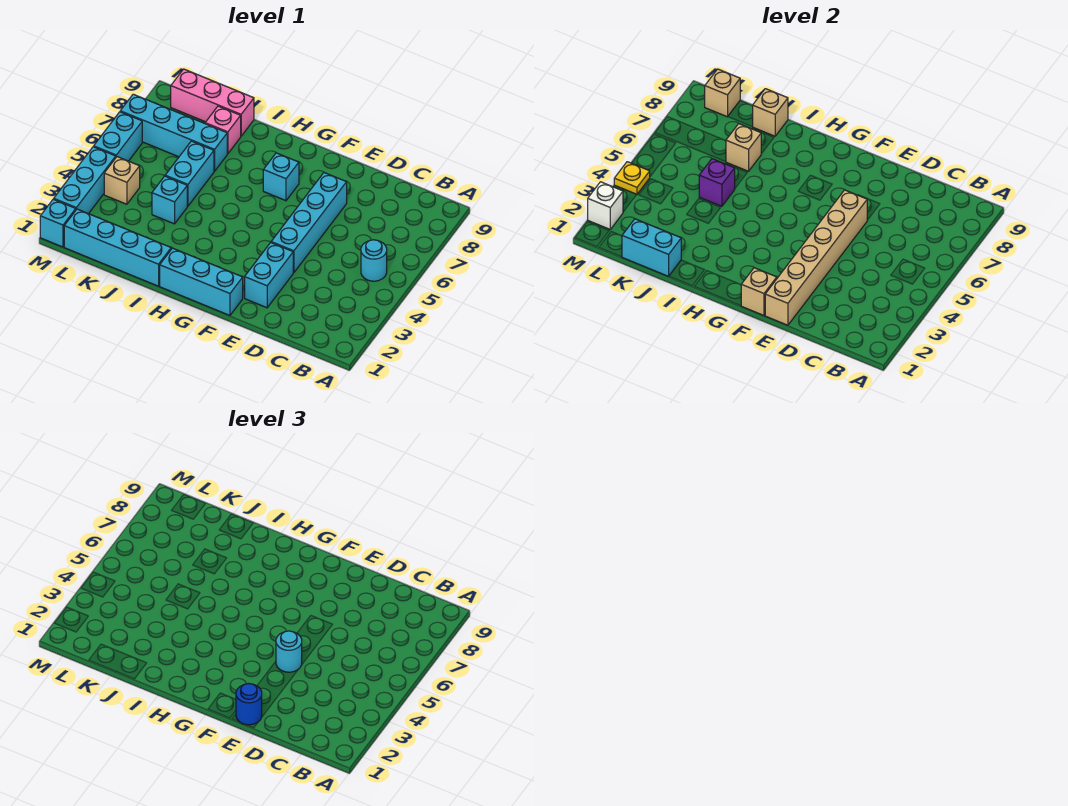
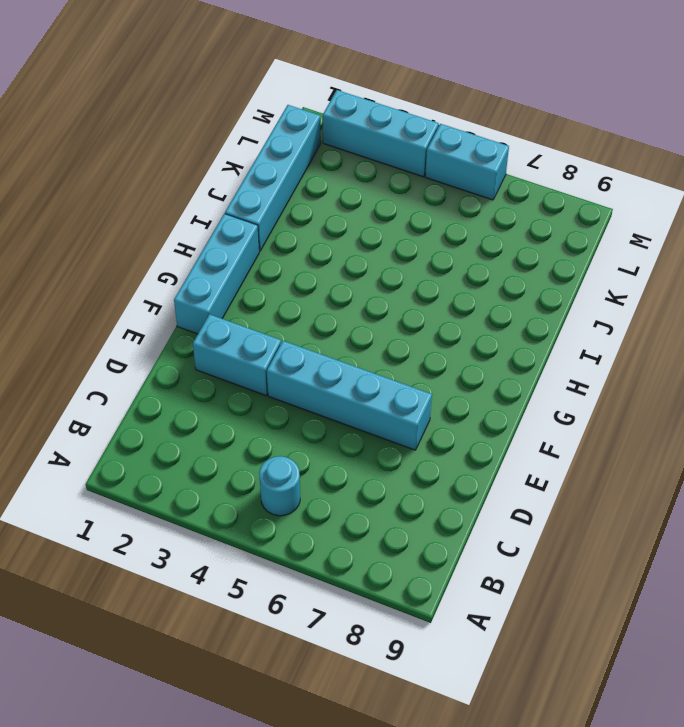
none -> cyan brick G7 level 1
none -> cyan brick J4 level 1
none -> cyan brick J5:J6 level 1

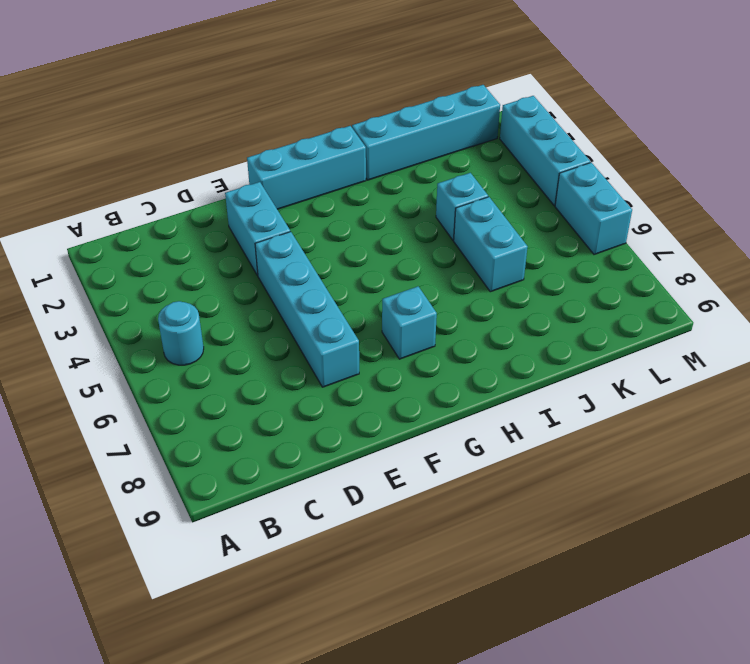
none -> cyan brick J7:M7 level 1
none -> pink brick J8 level 1
none -> pink brick J9:L9 level 1

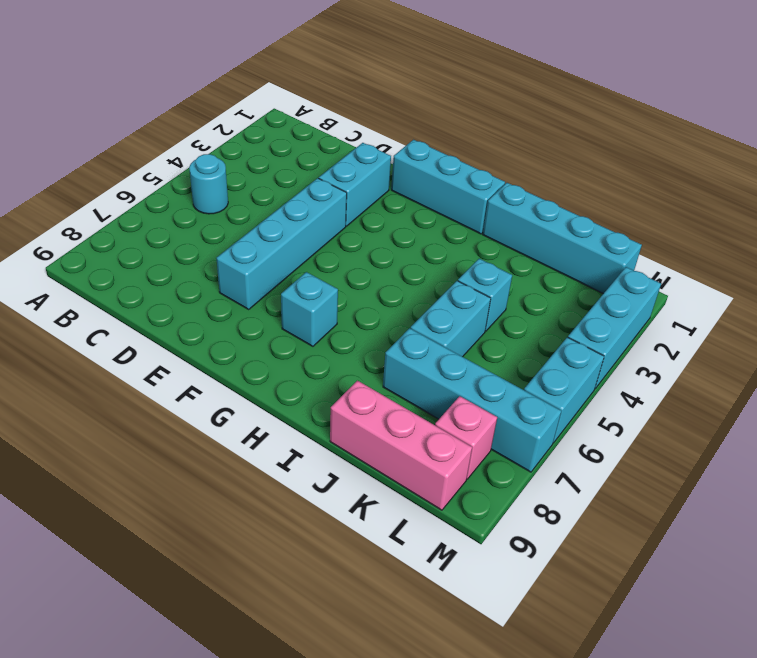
pink brick L8 level 1 -> pink brick J8 level 1
none -> tan brick L4 level 1
none -> cyan brick M1 level 1
none -> tan brick E1:E6 level 2

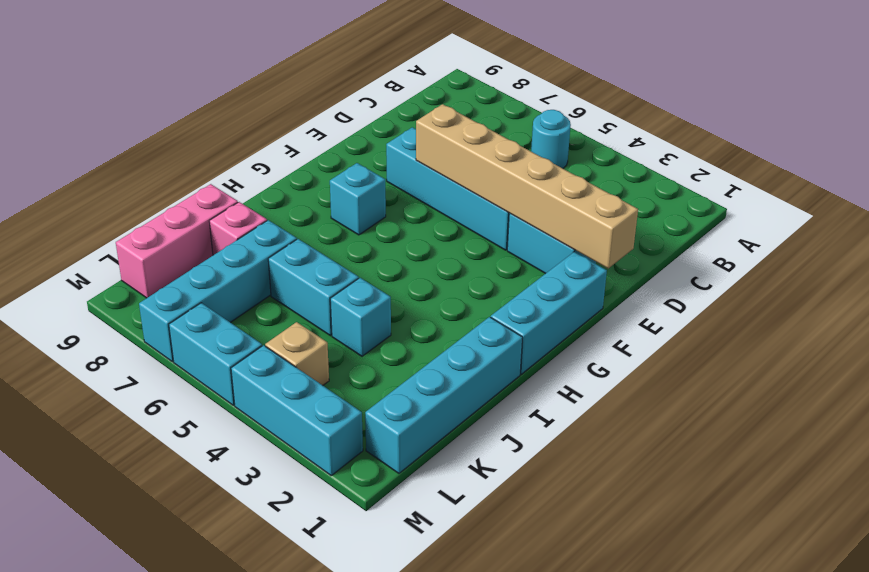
none -> cyan brick M1 level 1
none -> tan brick F1 level 2
none -> cyan brick J1:K1 level 2

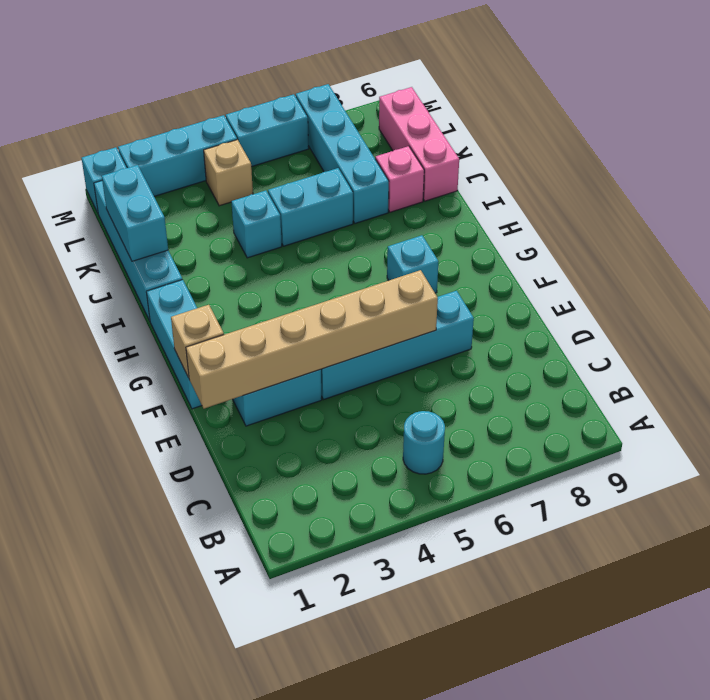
none -> purple brick J5 level 2
none -> tan brick J7 level 2
none -> tan brick J9 level 2

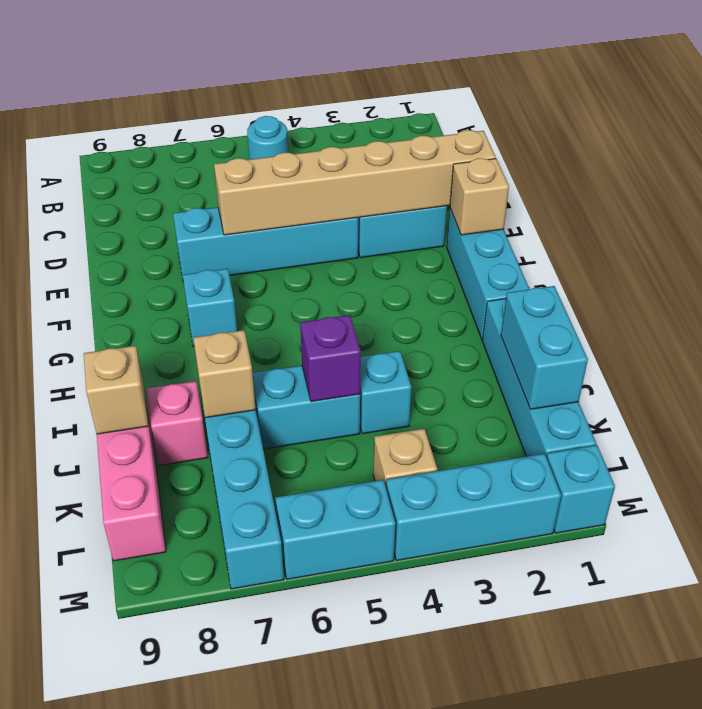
none -> tan brick L9 level 2
none -> white brick M2 level 2
none -> yellow plate M4 level 2

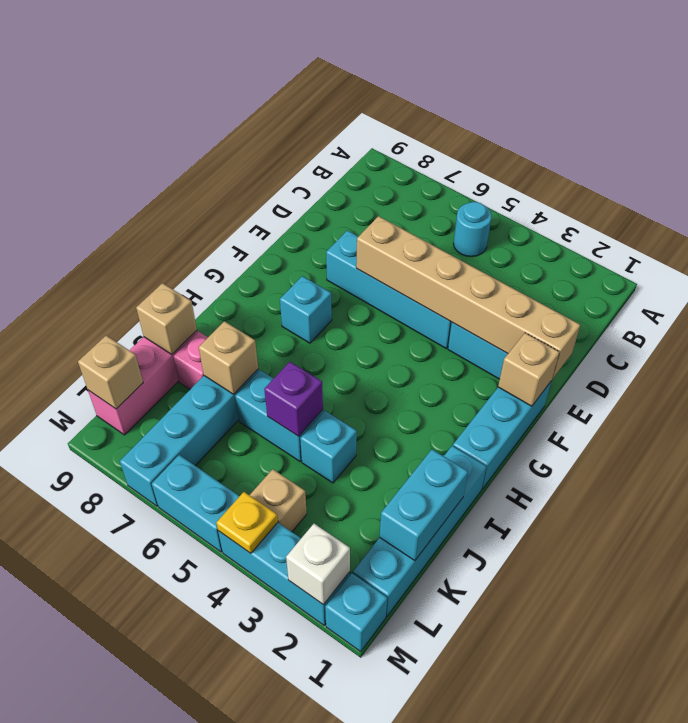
none -> blue round brick E1 level 3
none -> cyan round brick E4 level 3

